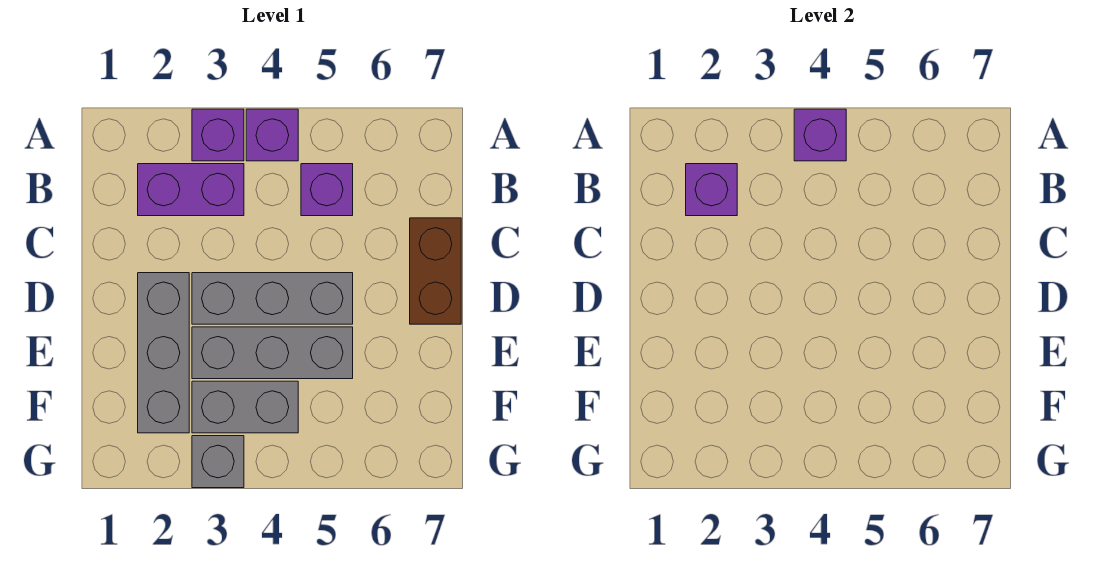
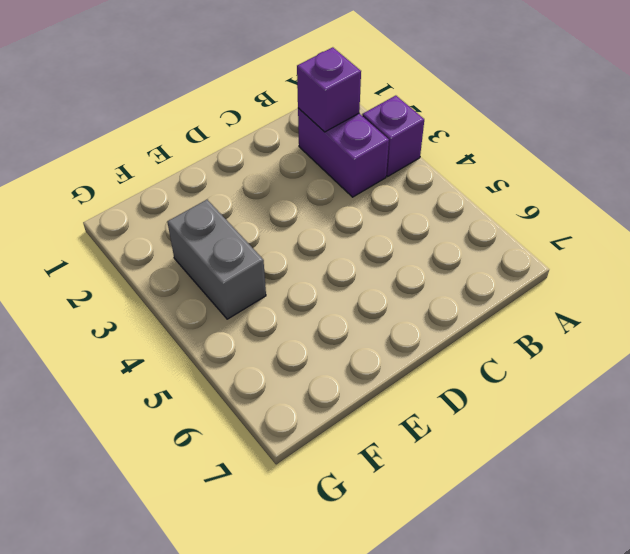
none -> purple brick A4 level 1
none -> purple brick B5 level 1
none -> brown brick C7:D7 level 1

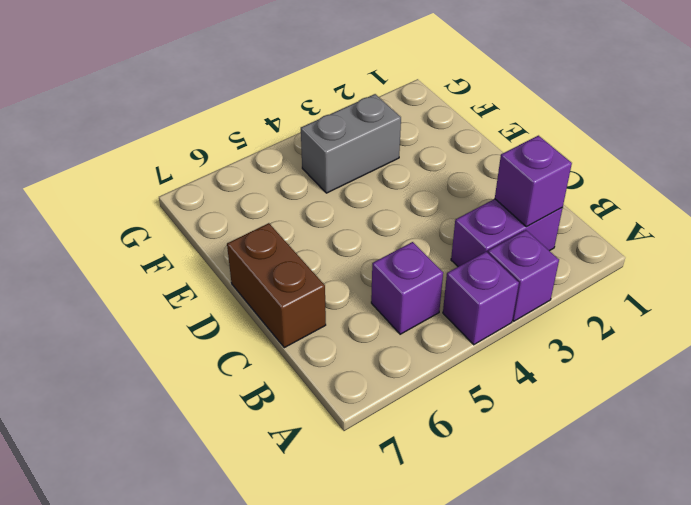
none -> grey brick D2:F2 level 1
none -> grey brick D3:D5 level 1
none -> grey brick E3:E5 level 1

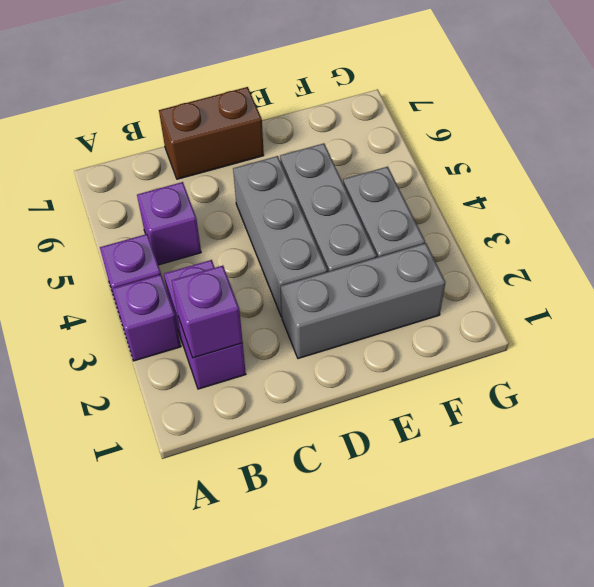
none -> grey brick G3 level 1
none -> purple brick A4 level 2

